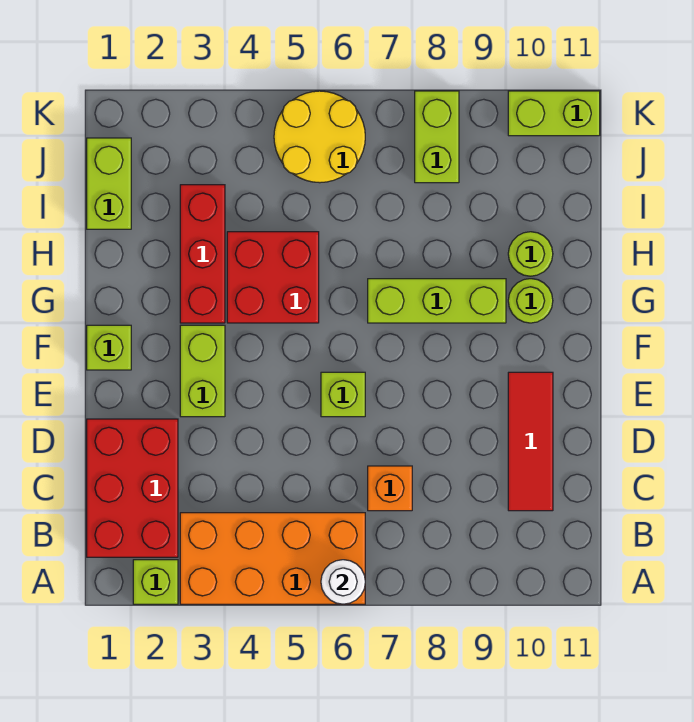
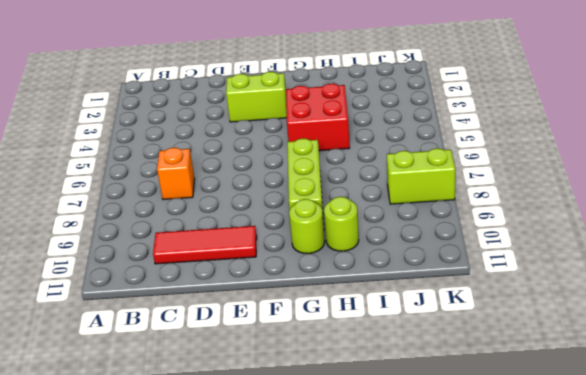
none -> lime brick A2 level 1
none -> orange brick A3:B6 level 1
none -> red brick B1:D2 level 1

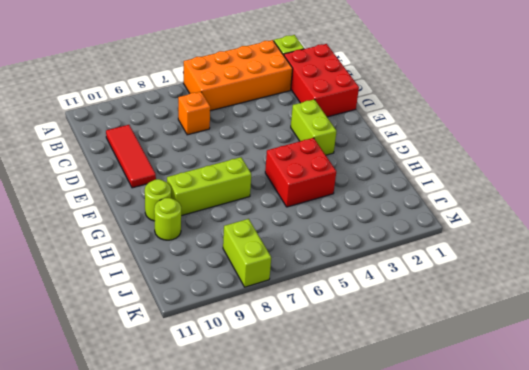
none -> lime brick E6 level 1
none -> lime brick F1 level 1
none -> red brick G3:I3 level 1

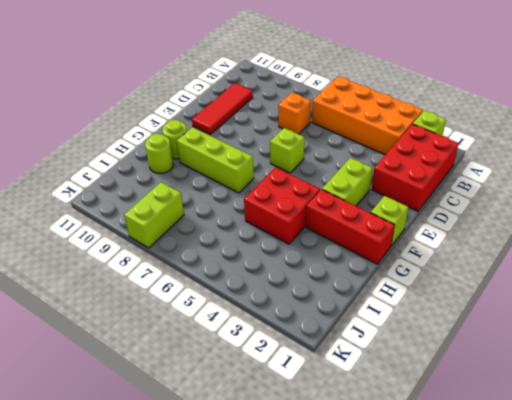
red brick G1:G3 level 1 -> red brick G3:I3 level 1
none -> lime brick I1:J1 level 1
none -> yellow round brick J5:K6 level 1
none -> lime brick K10:K11 level 1

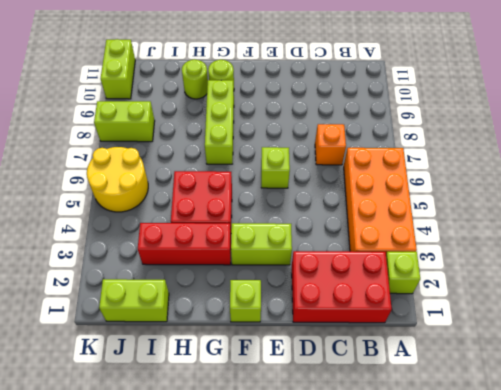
none -> red tile C10:E10 level 1
none -> white round brick A6 level 2

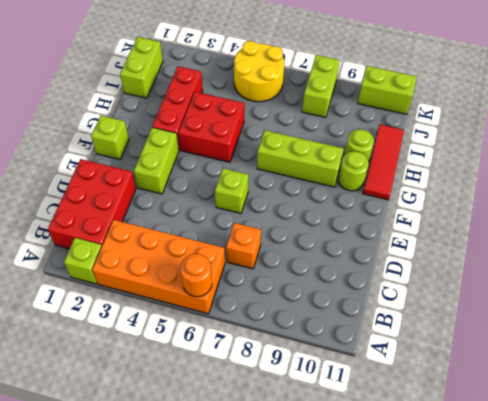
orange round brick A6 level 2 -> white round brick A6 level 2
red tile G11:I11 level 1 -> red tile C10:E10 level 1

